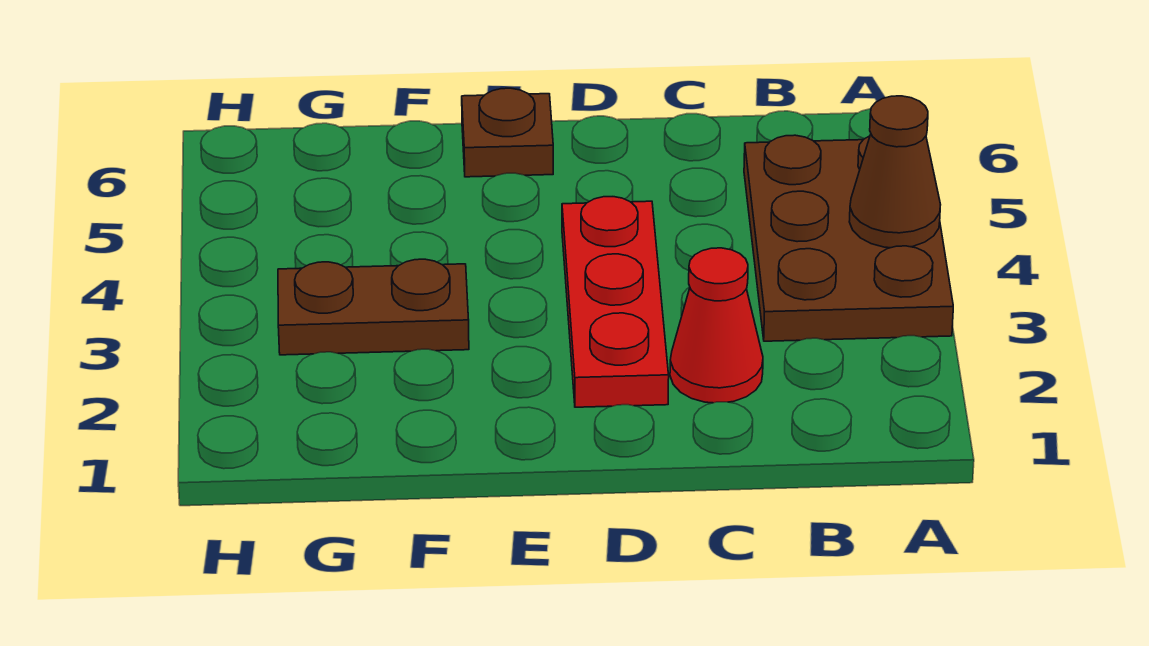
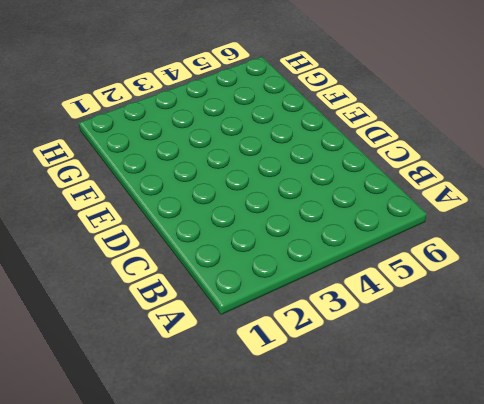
none -> brown plate A3:B5 level 1
none -> red cone C2 level 1

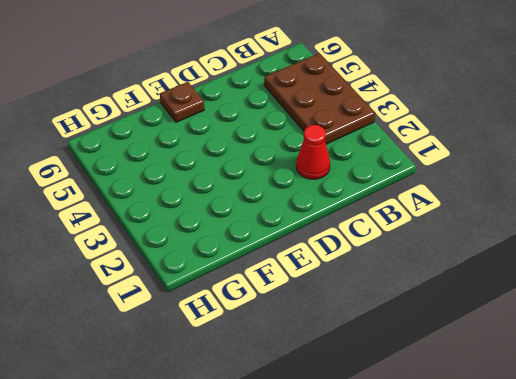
none -> red plate D2:D4 level 1
none -> brown plate F3:G3 level 1

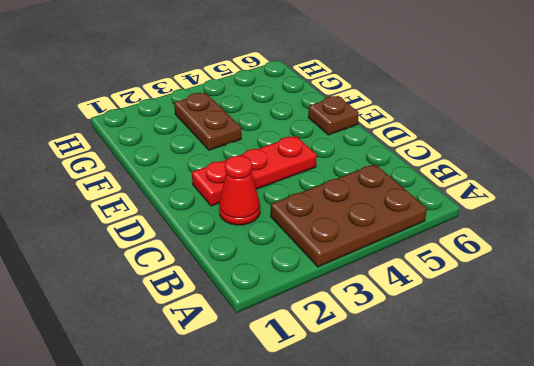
none -> brown cone A4 level 2

